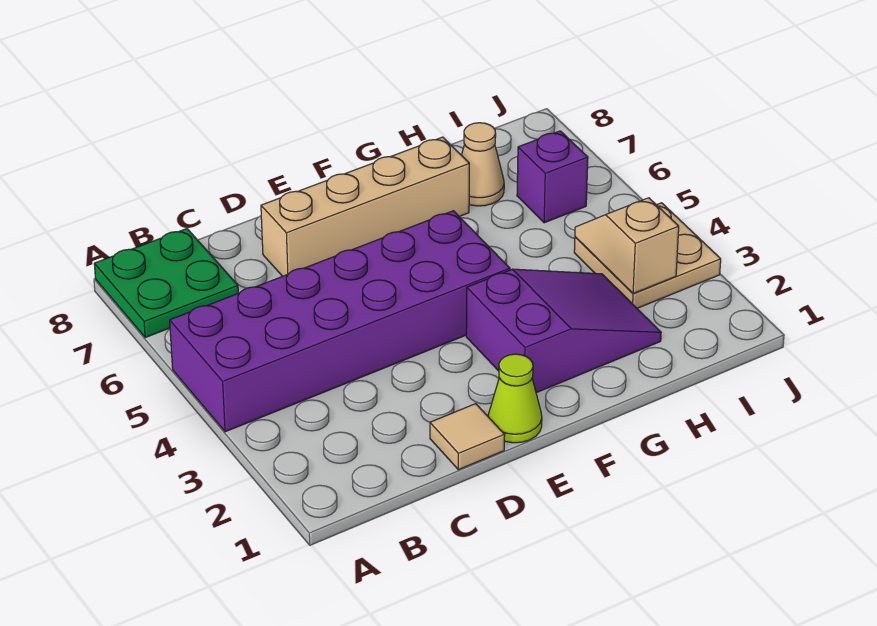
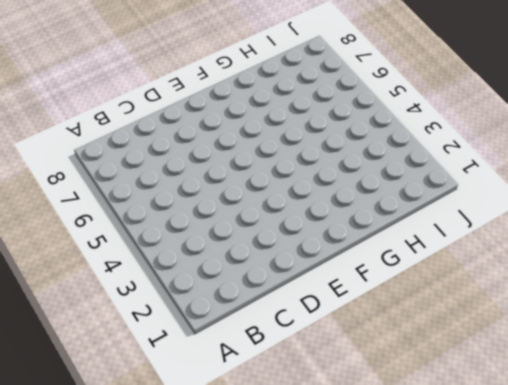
none -> purple brick A4:F5 level 1
none -> green plate A7:B8 level 1

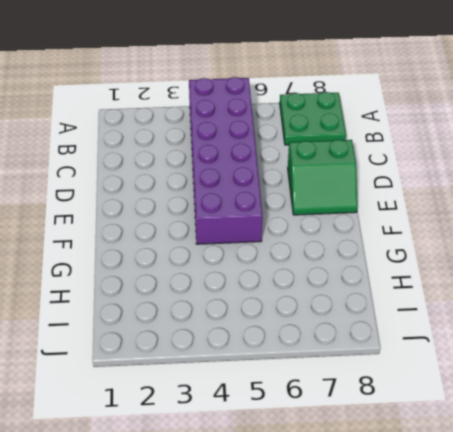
green slope D7:E8 level 1 top D -> tan brick D7:G7 level 1
none -> tan tile D1 level 1
none -> lime cone E1 level 1

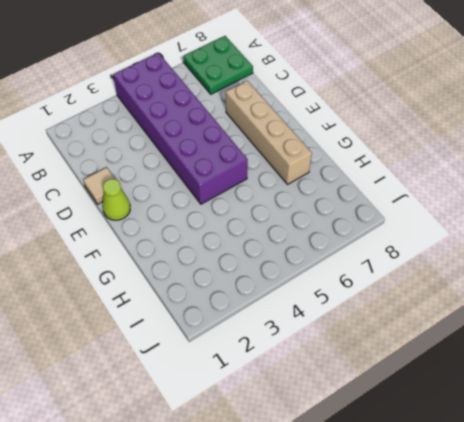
none -> purple slope F2:H3 level 1 top F
none -> tan cone H7 level 1

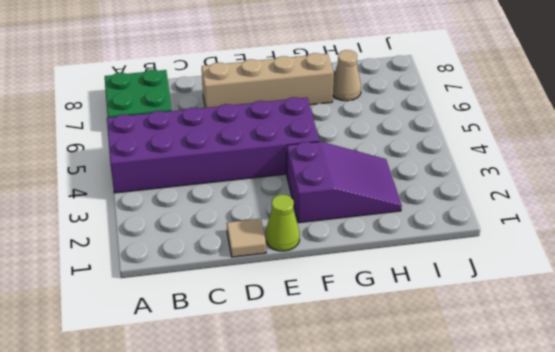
none -> tan plate I3:J4 level 1
none -> purple brick I6 level 1

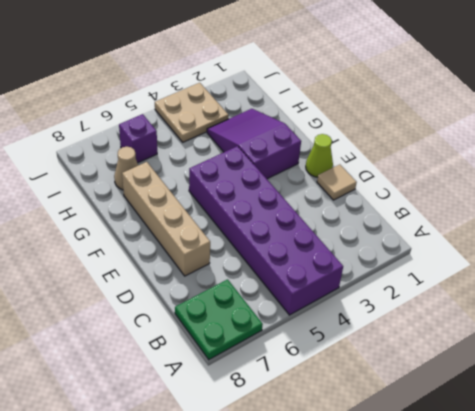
none -> tan slope I3:I4 level 2 top 3

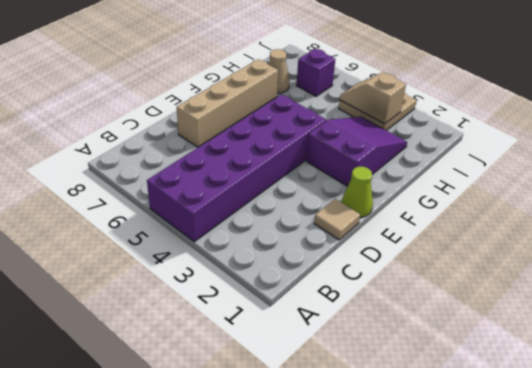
none -> green plate A7:B8 level 1

